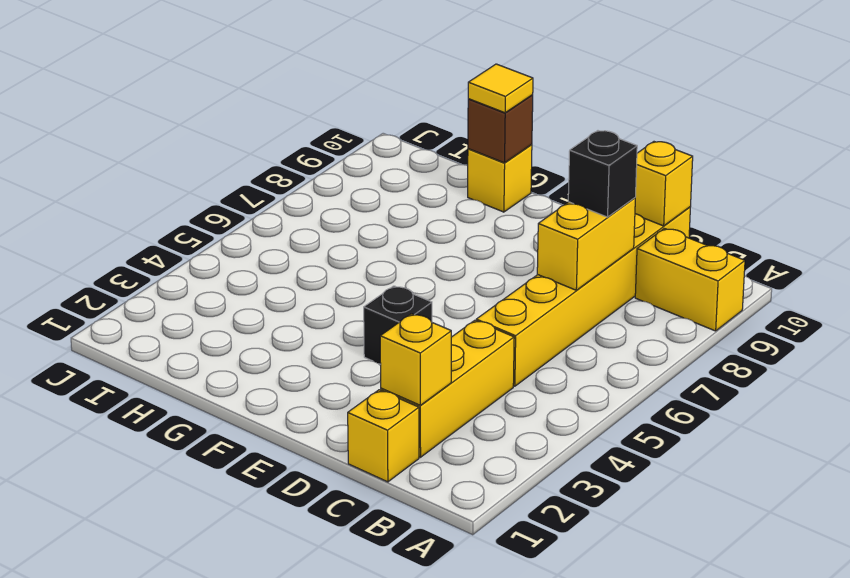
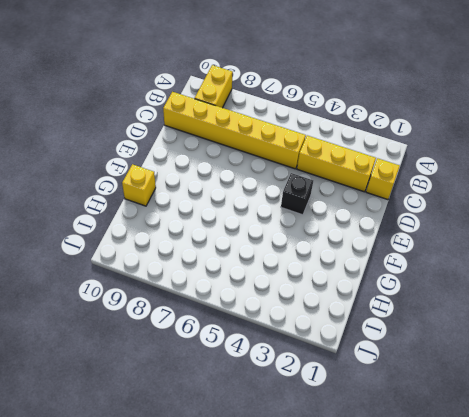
none -> yellow brick C2 level 2
none -> yellow brick C7:C8 level 2
none -> yellow brick C10 level 2

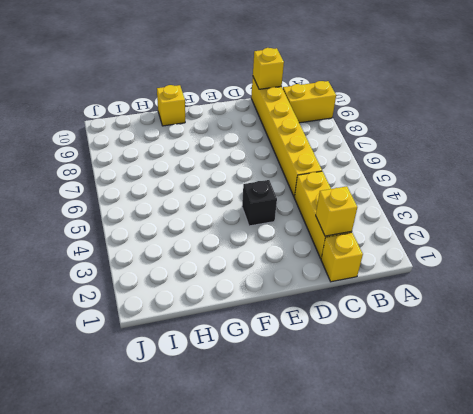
none -> yellow brick C7:C8 level 2
none -> brown brick G10 level 2
none -> black brick C8 level 3

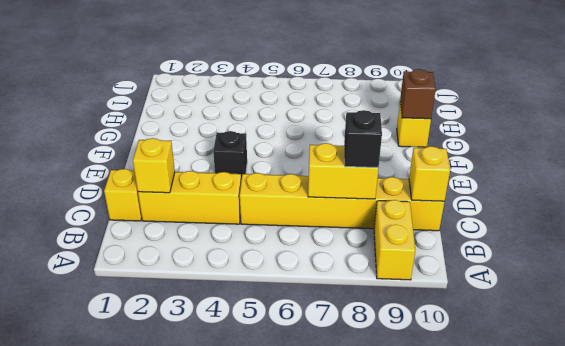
none -> yellow tile G10 level 3

